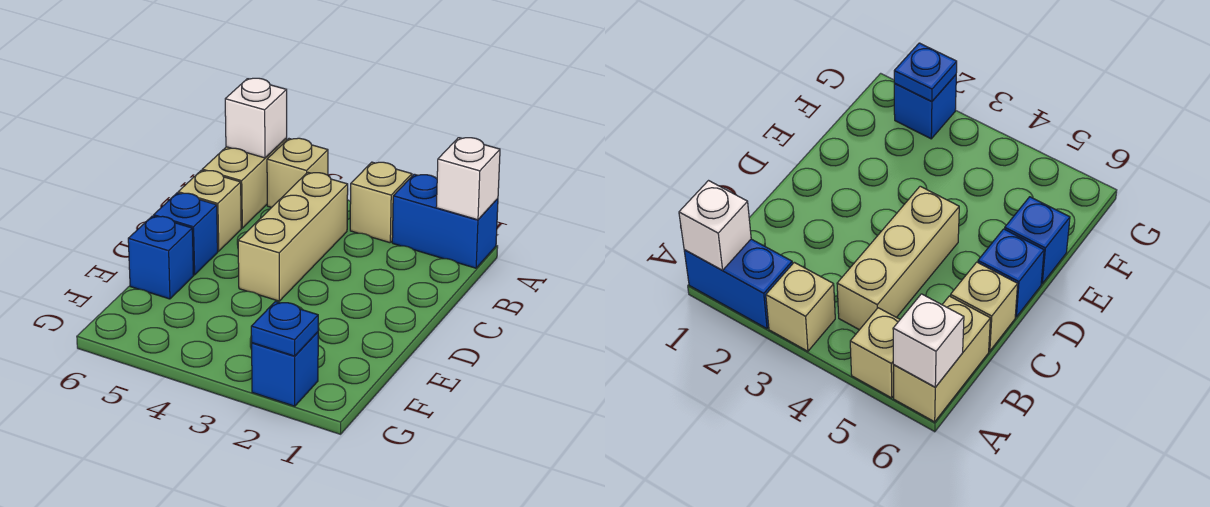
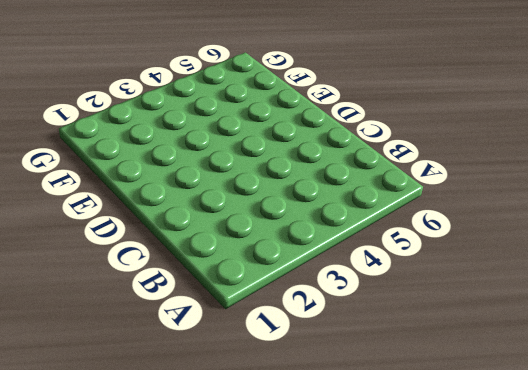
none -> blue brick A1:A2 level 1
none -> tan brick A3 level 1
none -> tan brick A5 level 1

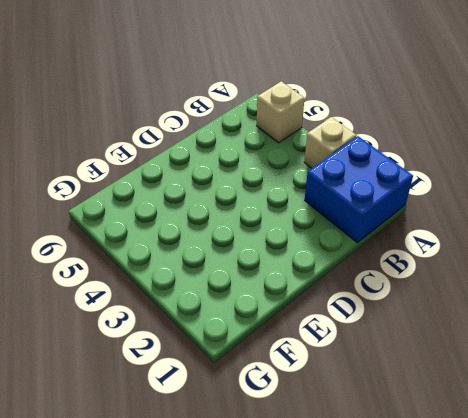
blue brick A1:B2 level 1 -> blue brick A1:A2 level 1
none -> tan brick A6:B6 level 1
none -> tan brick B4:D4 level 1
none -> tan brick C6 level 1

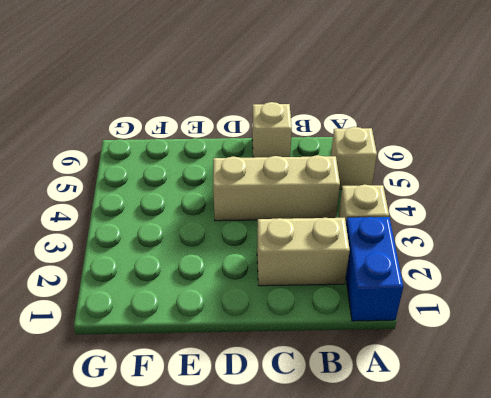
tan brick B2:C2 level 1 -> tan brick A6:B6 level 1
none -> blue brick D6 level 1
none -> blue brick E6 level 1
none -> blue brick G2 level 1

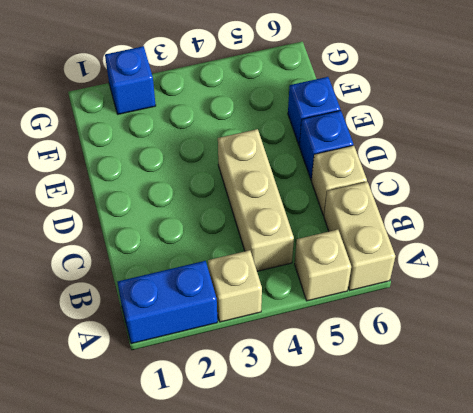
none -> white brick A1 level 2
none -> white brick A6 level 2
none -> blue plate G2 level 2

